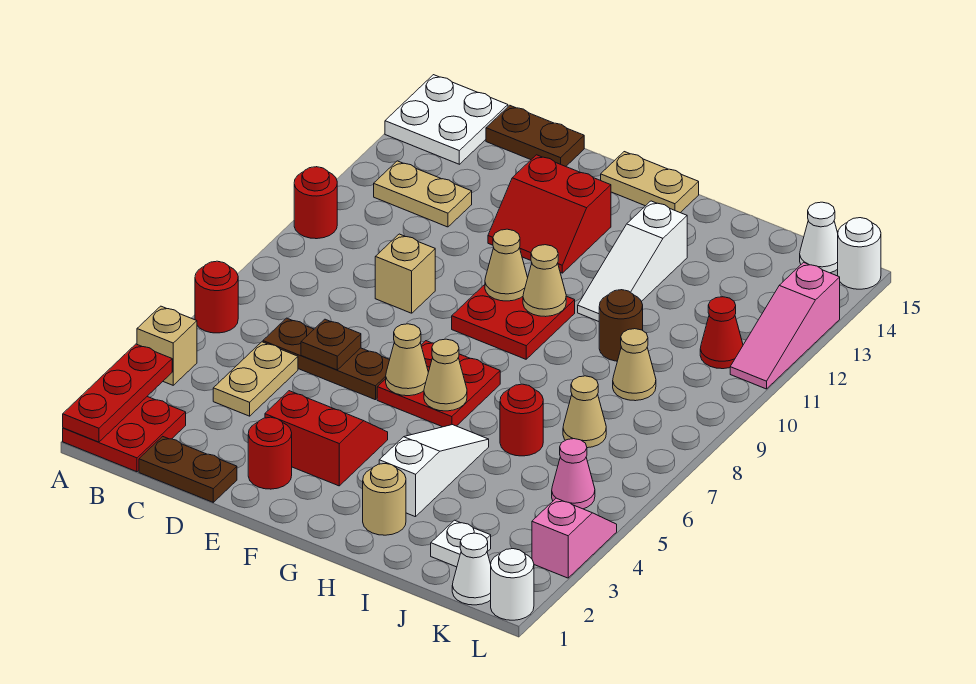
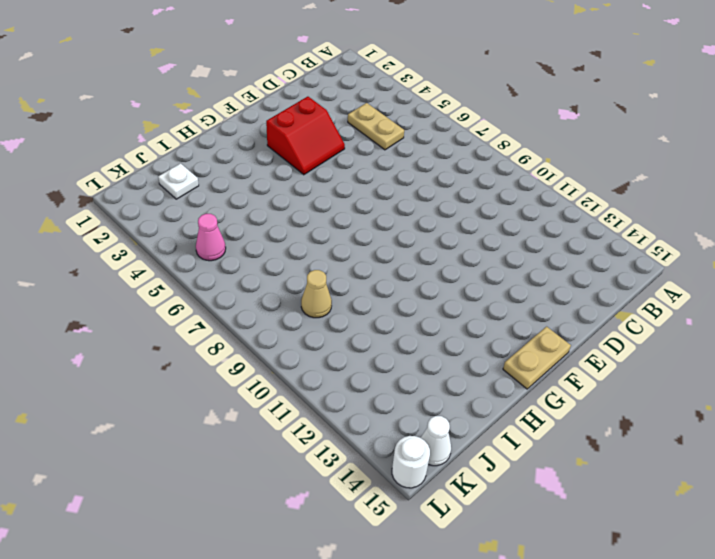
none -> red plate A1:B2 level 1
none -> tan brick A4 level 1
none -> red round brick A6 level 1
none -> red round brick A10 level 1

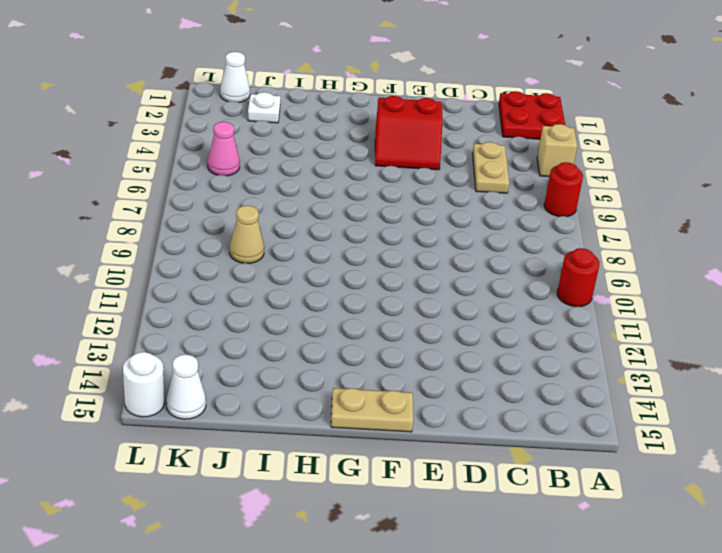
none -> white plate A14:B15 level 1
none -> tan plate B12:C12 level 1
none -> brown plate C1:D1 level 1
none -> brown plate C6:E6 level 1

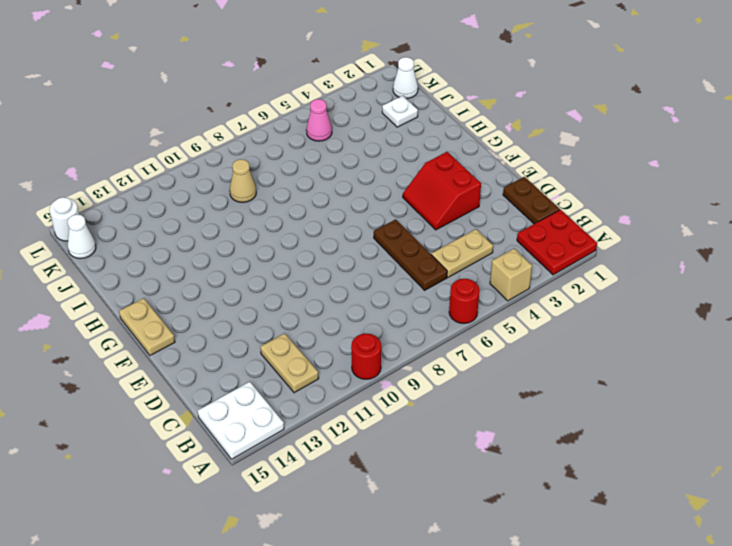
none -> brown plate C15:D15 level 1
none -> tan brick D9 level 1
none -> red round brick E2 level 1
none -> red slope E12:F13 level 1 top 13

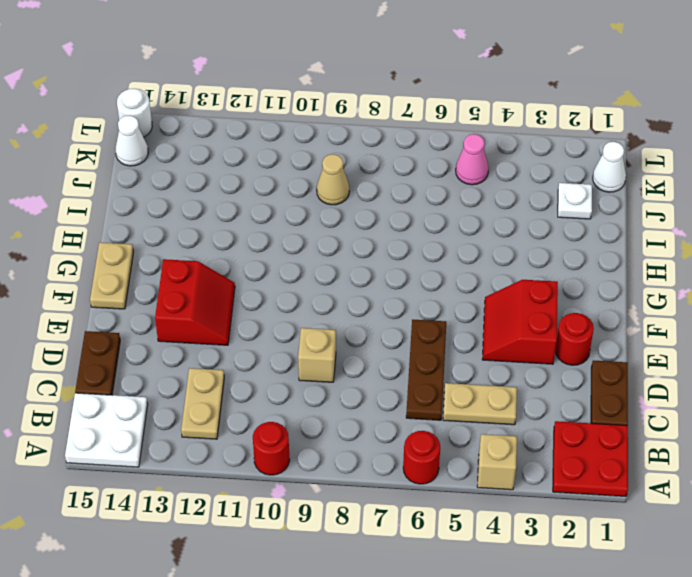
none -> red plate F6:G7 level 1
none -> red plate F9:G10 level 1
none -> tan round brick H2 level 1
none -> white slope H3:H5 level 1 top 3

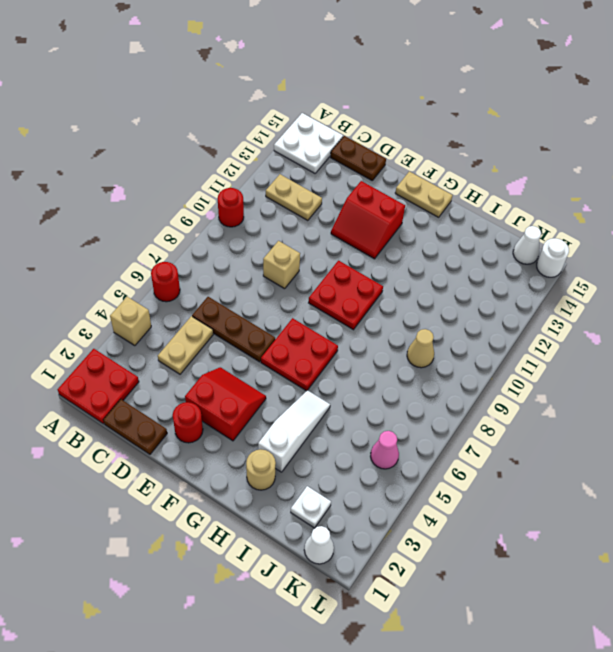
none -> white slope H11:H13 level 1 top 13
none -> red round brick I6 level 1
none -> brown round brick I10 level 1
none -> tan cone J7 level 1

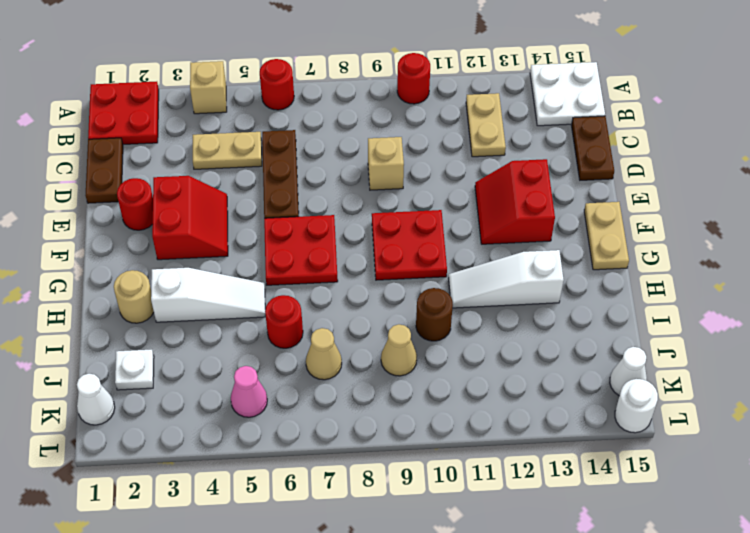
none -> red cone K11 level 1
none -> white round brick L1 level 1
none -> pink slope L3:L4 level 1 top 3
none -> pink slope L11:L13 level 1 top 13

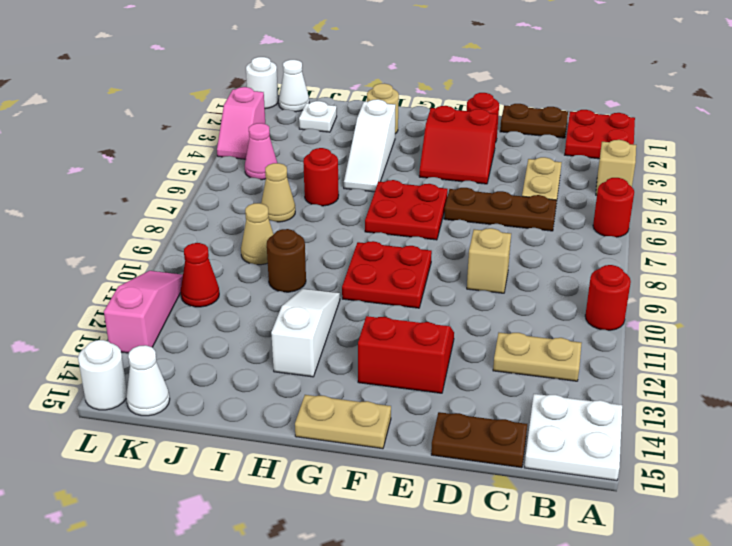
none -> red plate A1:A3 level 2
none -> brown plate D6 level 2
none -> tan cone F6 level 2
none -> tan cone F10 level 2

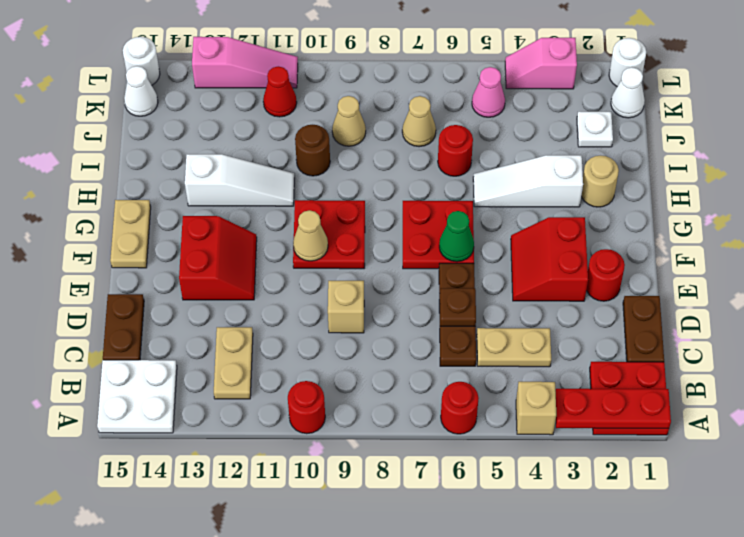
green cone F6 level 2 -> tan cone F6 level 2
none -> tan cone G6 level 2
none -> tan cone G10 level 2

